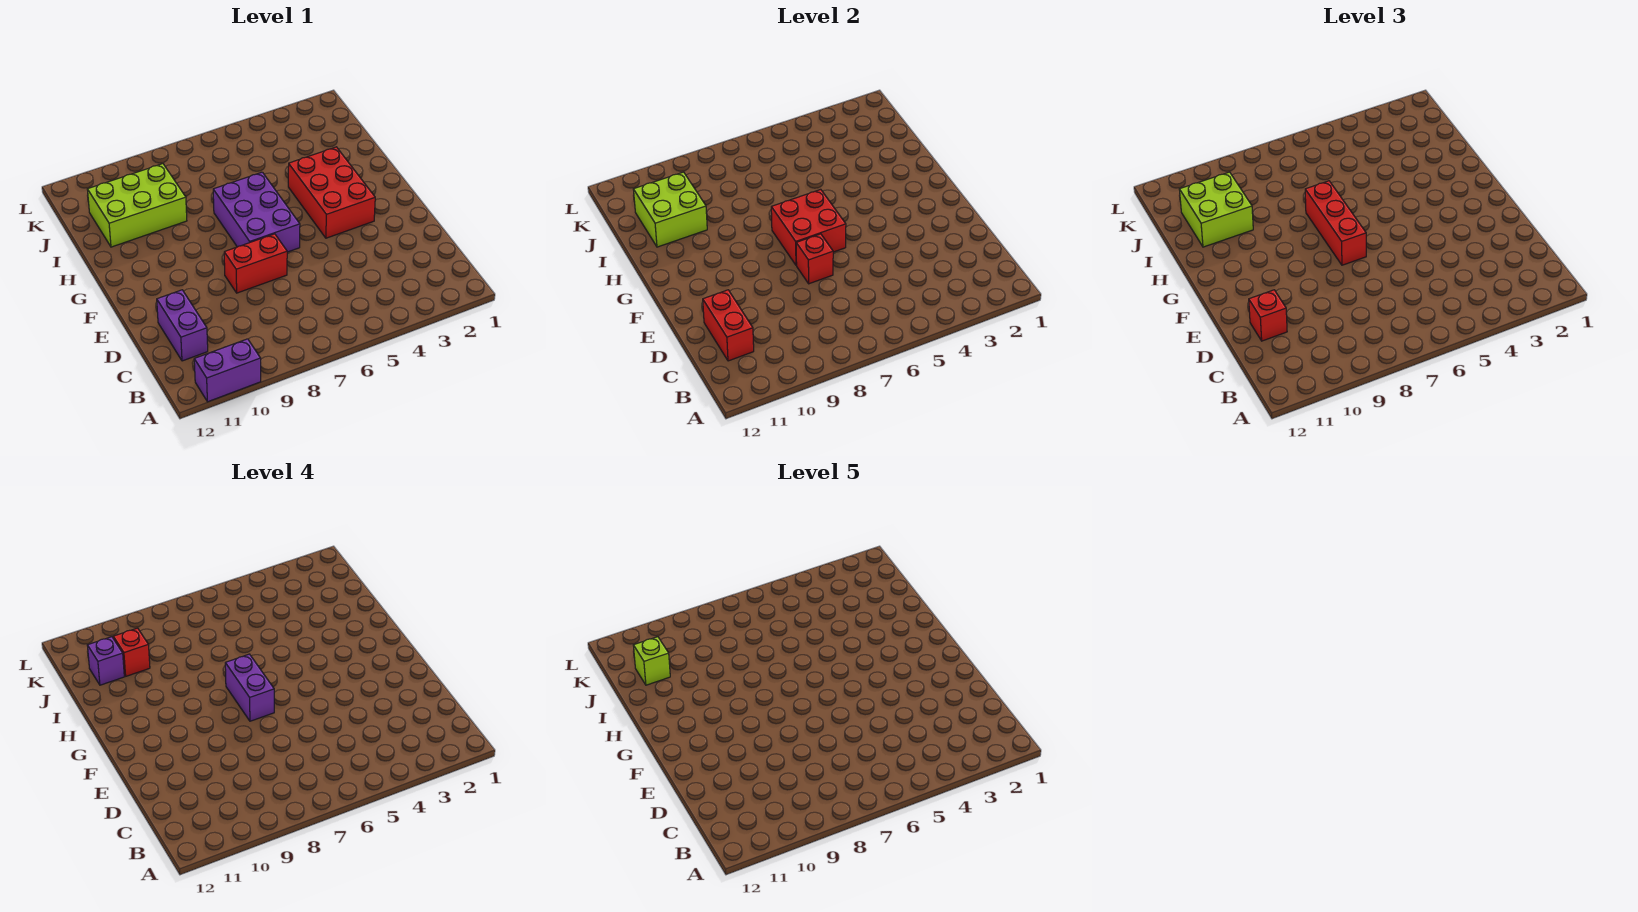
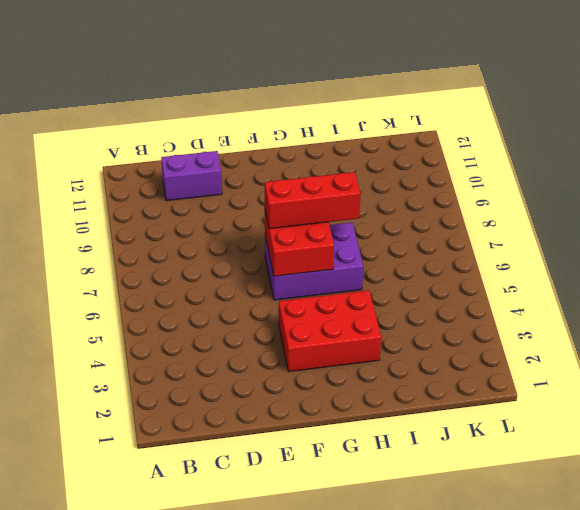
none -> purple brick A10:A11 level 1
none -> red brick E7:E8 level 1
none -> lime brick I9:J11 level 1

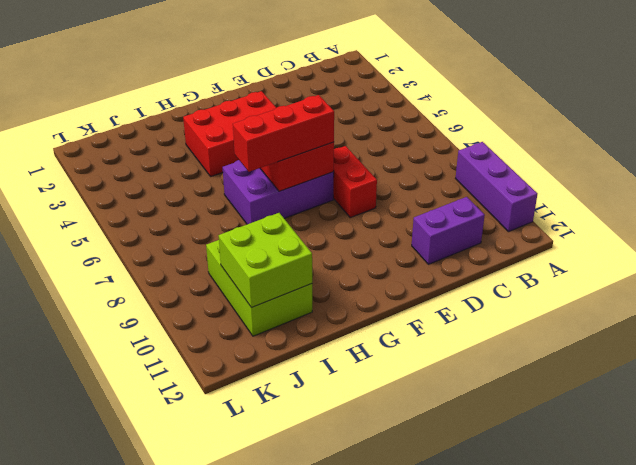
purple brick A9:A11 level 1 -> purple brick A10:A11 level 1
none -> red brick C11:D11 level 2
none -> red brick E7 level 2
none -> red brick D11 level 3

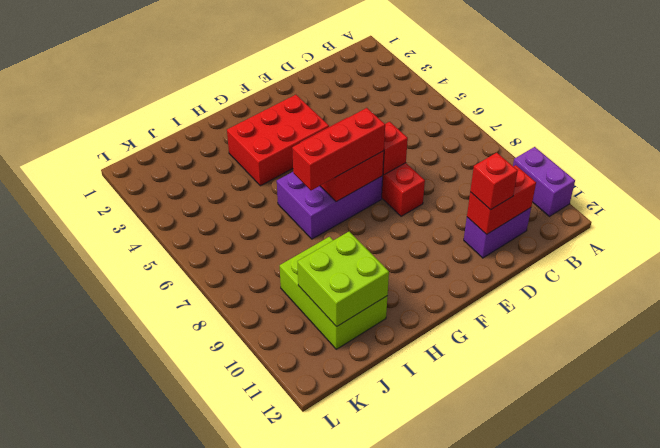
none -> lime brick I10:J11 level 3
none -> purple brick F7:G7 level 4
none -> red brick J10 level 4

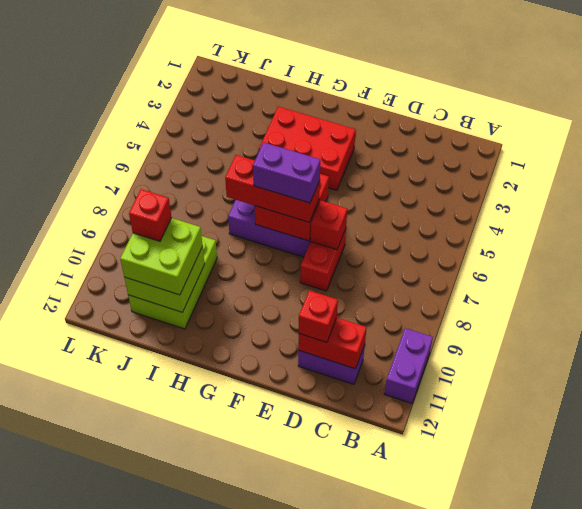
none -> purple brick J11 level 4
none -> lime brick J11 level 5

